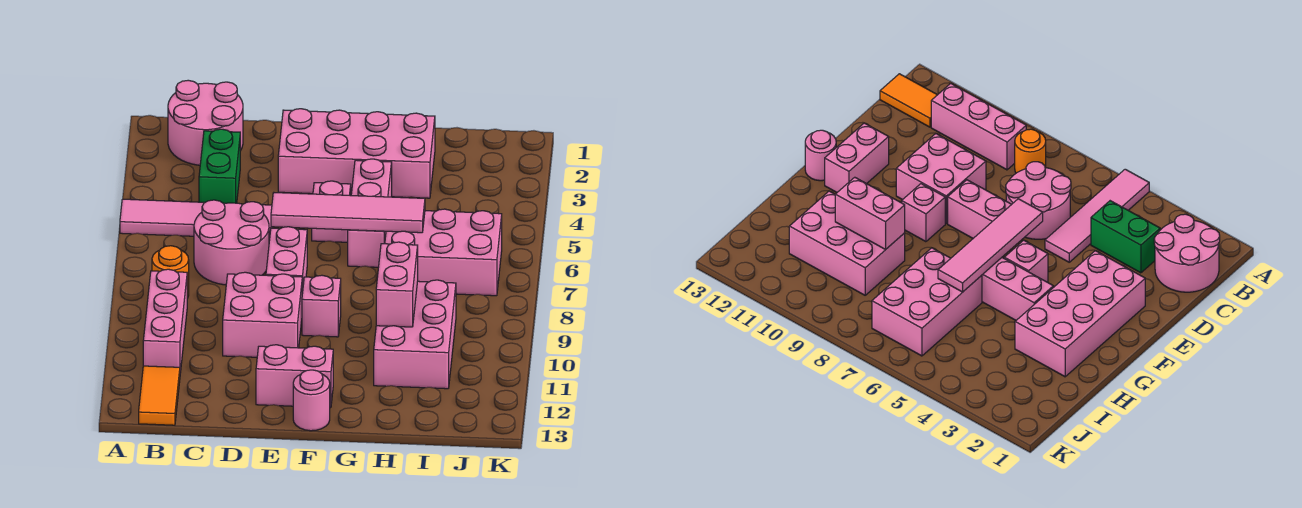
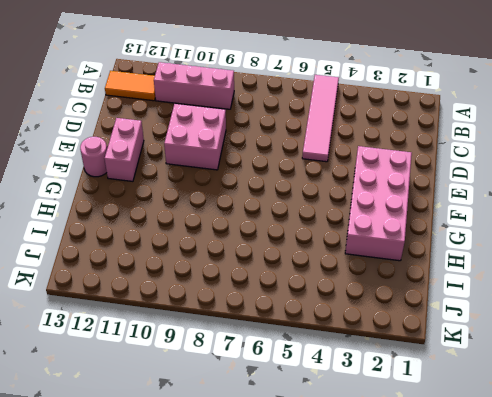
none -> pink round brick B1:C2 level 1
none -> orange round brick B8 level 1
none -> green brick C3:C4 level 1

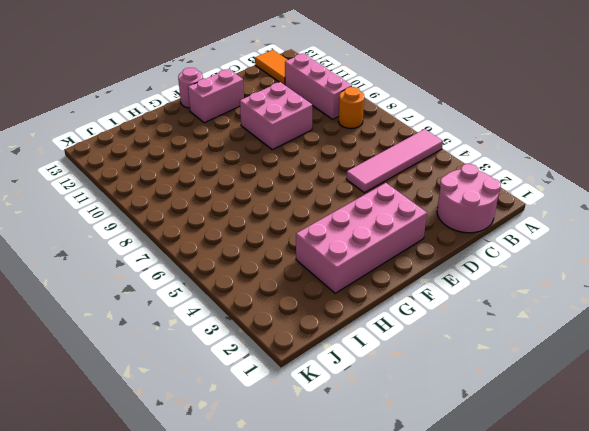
none -> green brick C3:C4 level 1
none -> pink round brick C6:D7 level 1
none -> pink brick E7:E8 level 1

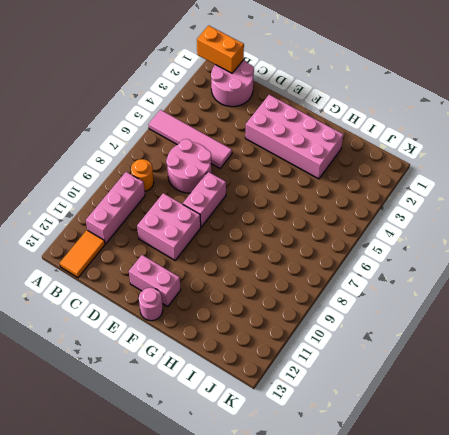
orange brick A1:B1 level 2 -> none
none -> green brick C3:C4 level 1
none -> pink brick F5 level 1
none -> pink brick F9 level 1

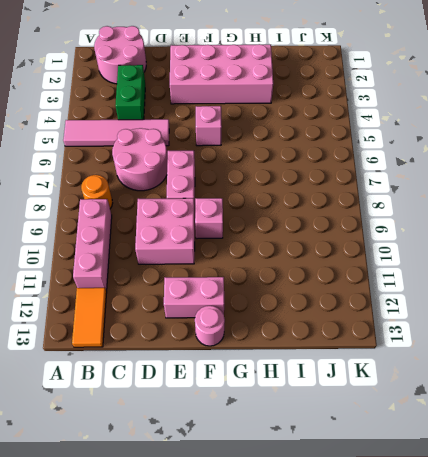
none -> pink brick G4:G6 level 1
none -> pink brick H6:J7 level 1
none -> pink brick H9:I11 level 1

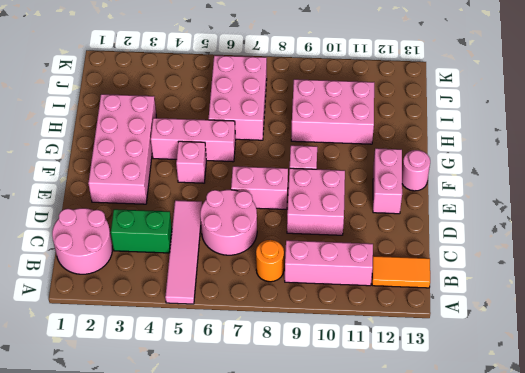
none -> pink tile E6:H6 level 2
none -> pink brick H9:H10 level 2

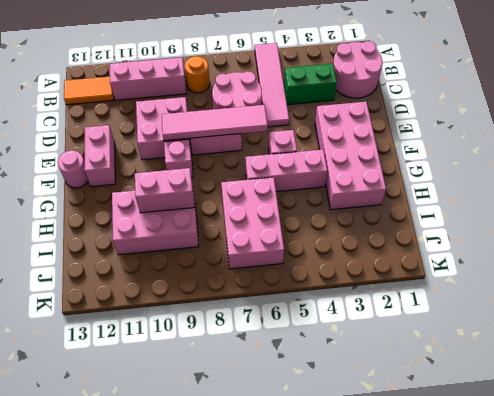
pink tile E6:E9 level 2 -> pink tile E6:H6 level 2

